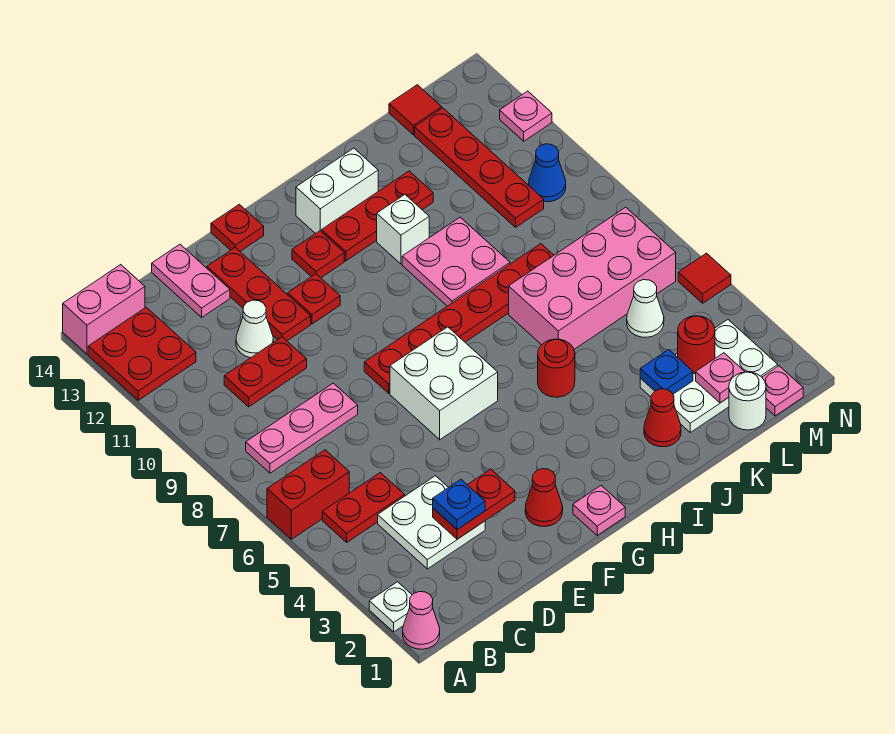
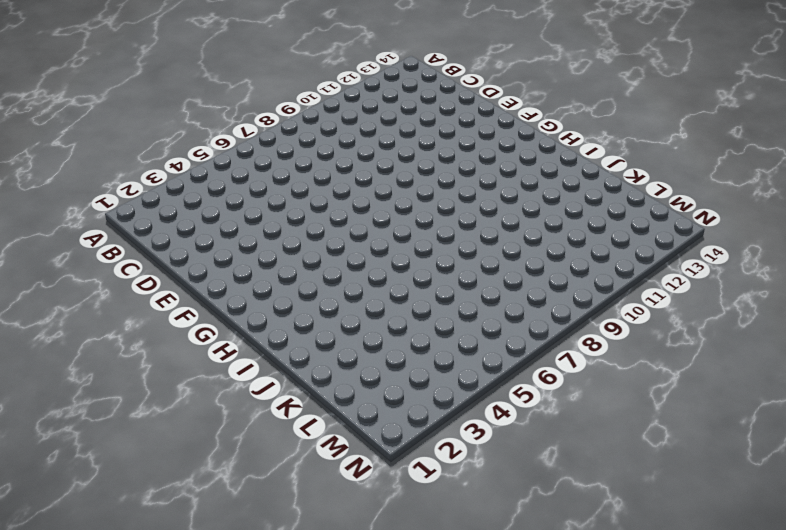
none -> pink cone A1 level 1
none -> white plate A2 level 1
none -> red brick A6:B6 level 1
none -> red plate A12:B13 level 1

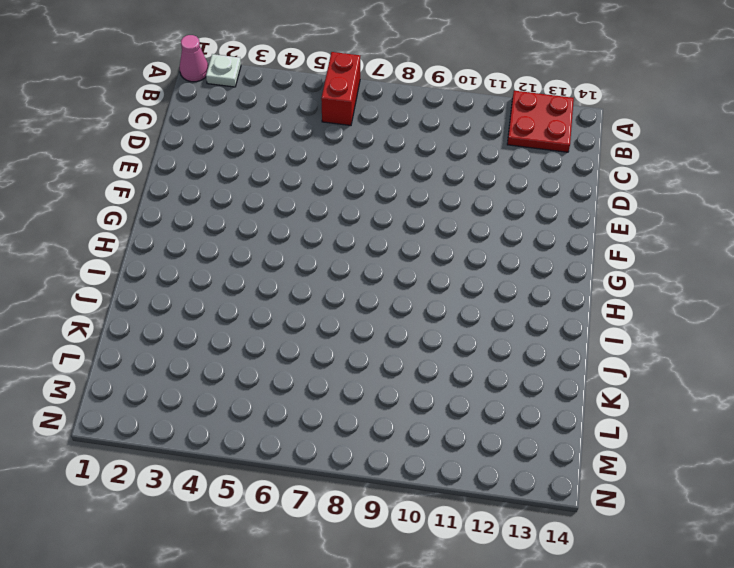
none -> pink brick A14:B14 level 1
none -> red plate B5:C5 level 1
none -> pink plate B8:D8 level 1
none -> white plate C3:D4 level 1

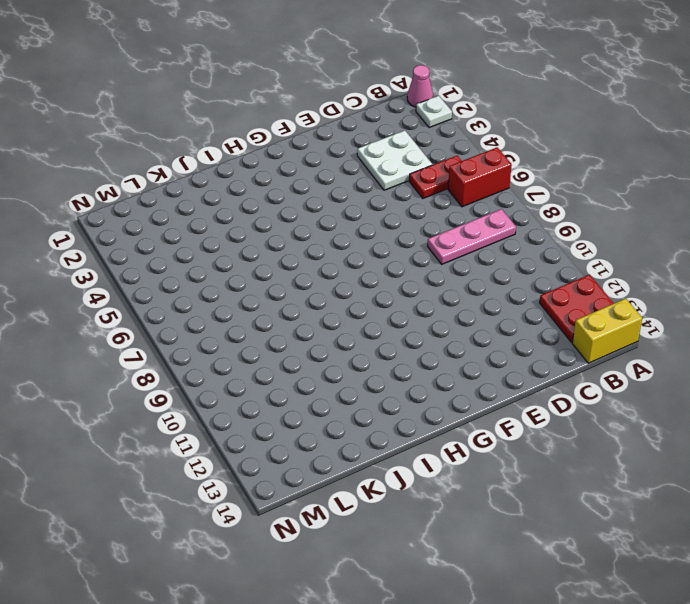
yellow brick A14:B14 level 1 -> pink brick A14:B14 level 1
none -> red plate C10:D10 level 1
none -> white cone D11 level 1
none -> pink plate D13:D14 level 1
none -> red plate E11:E13 level 1

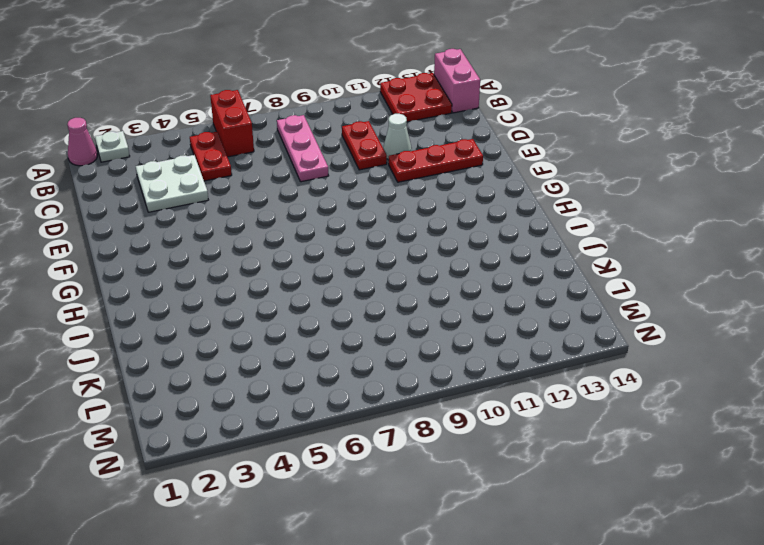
none -> pink plate D13:D14 level 1
none -> red cone F2 level 1
none -> white brick F6:G7 level 1
none -> red plate F8:K8 level 1

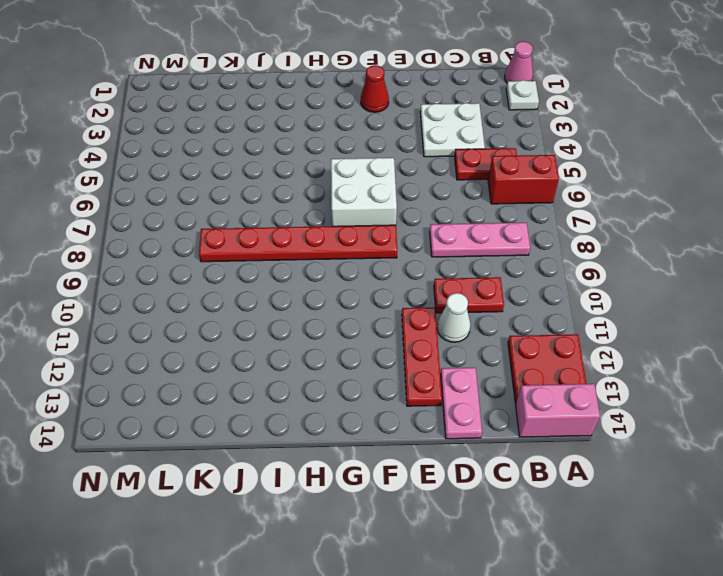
none -> red plate F11 level 1
none -> red plate F14 level 1
none -> pink plate G1 level 1
none -> red plate G12 level 1

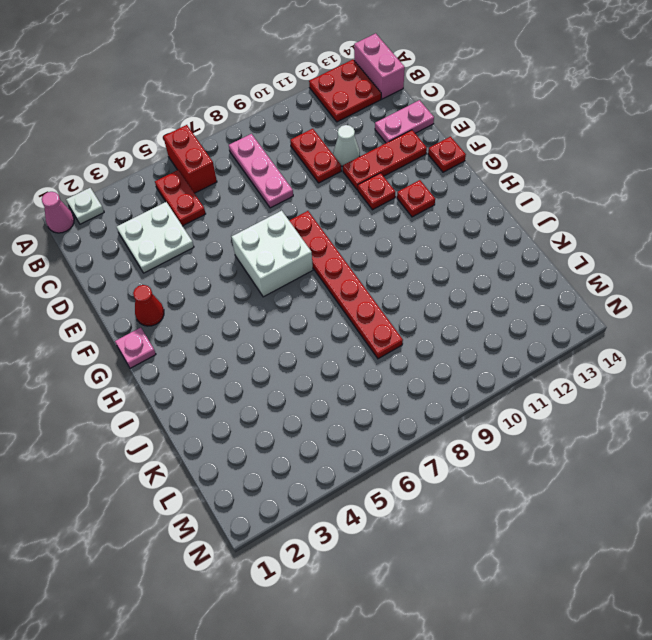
none -> red plate H12:J12 level 1
none -> white brick H13:I13 level 1
none -> red round brick I5 level 1
none -> pink plate I9:J10 level 1

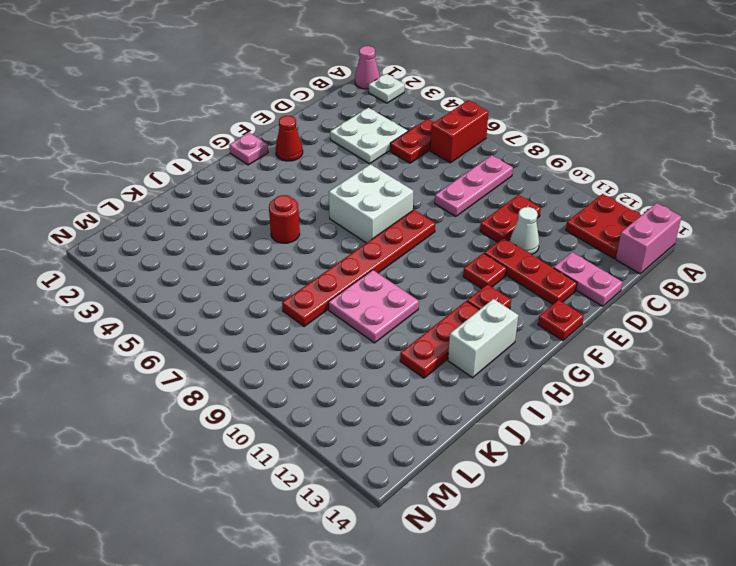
none -> white brick I11 level 1
none -> red cone J2 level 1
none -> pink brick J6:M7 level 1
none -> white plate K2:M3 level 1

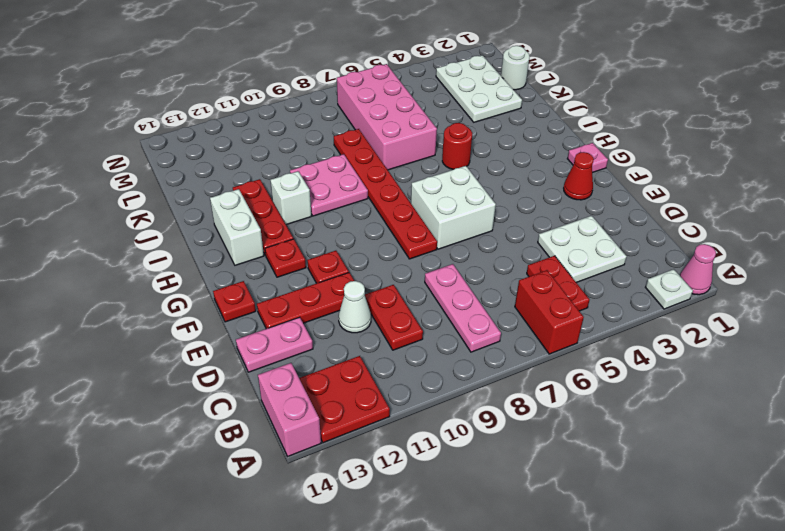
none -> red cone J2 level 1
none -> white cone L5 level 1
none -> red plate L10:L13 level 1
none -> red tile L14 level 1

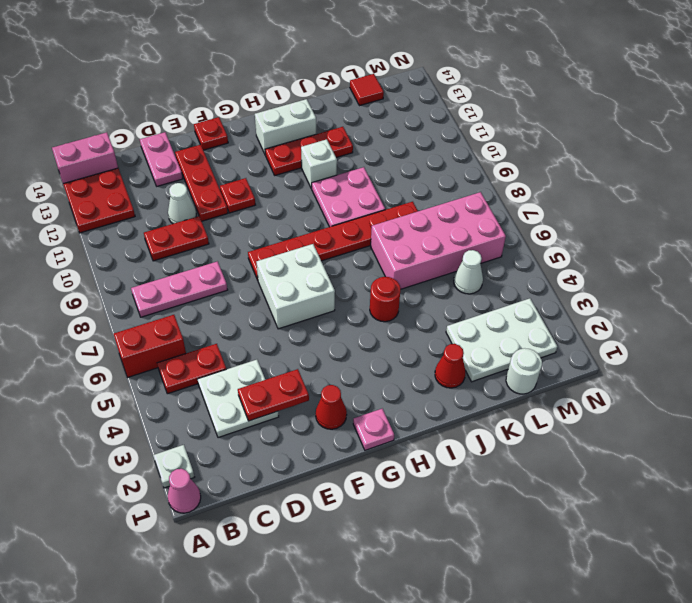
none -> red plate G12 level 1
none -> red plate L10:L13 level 1
none -> pink plate M1 level 1
none -> blue cone M10 level 1

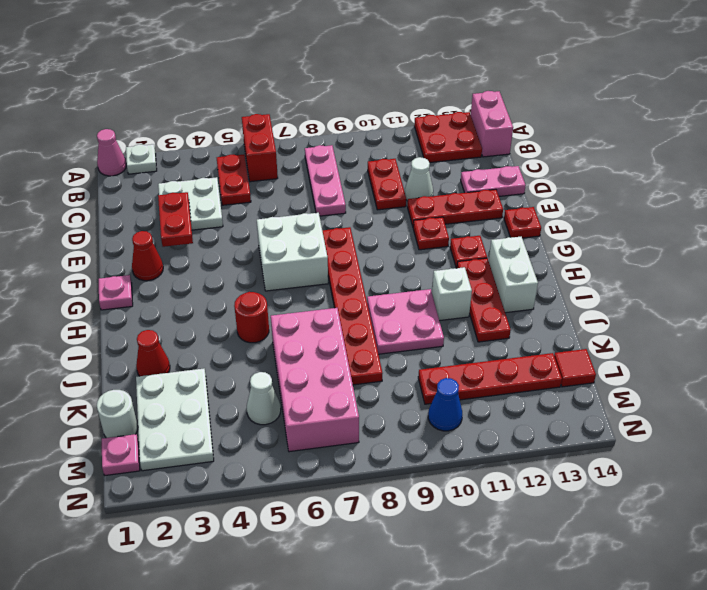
none -> red tile N5 level 1
none -> pink plate N12 level 1
none -> blue plate K3 level 2
none -> pink plate L2 level 2

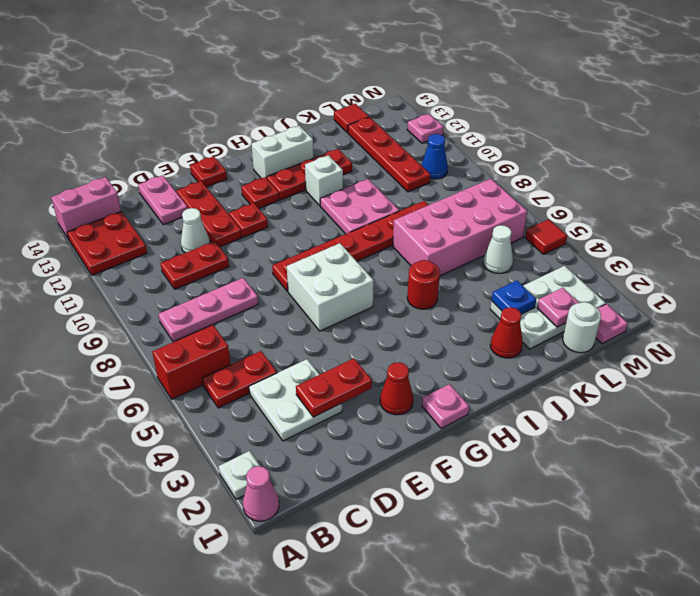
none -> red round brick L3 level 2
none -> blue plate D3 level 3

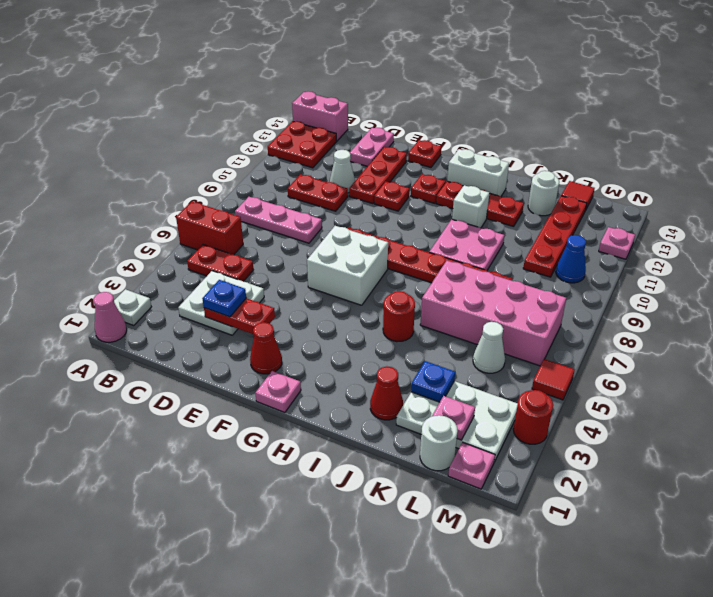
white round brick K13 level 1 -> none
red round brick N3 level 1 -> red round brick L3 level 2

